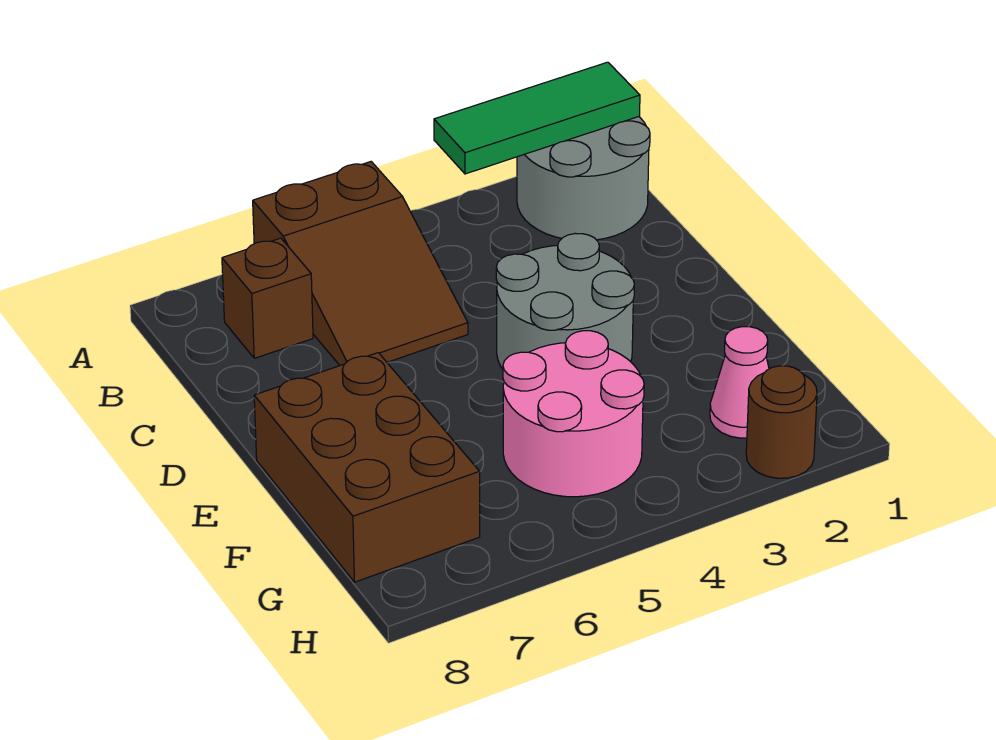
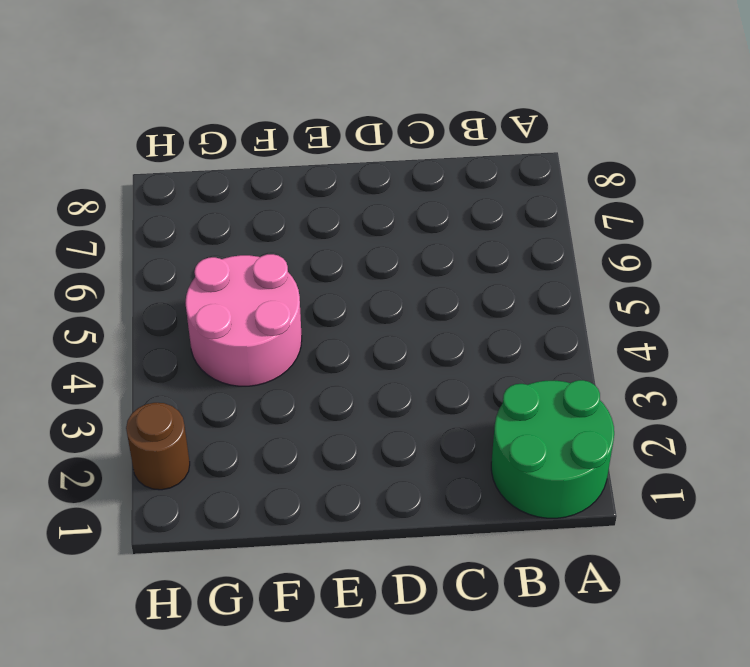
green round brick A1:B2 level 1 -> grey round brick A1:B2 level 1
none -> brown slope A5:C6 level 1 top A
none -> brown brick B7 level 1

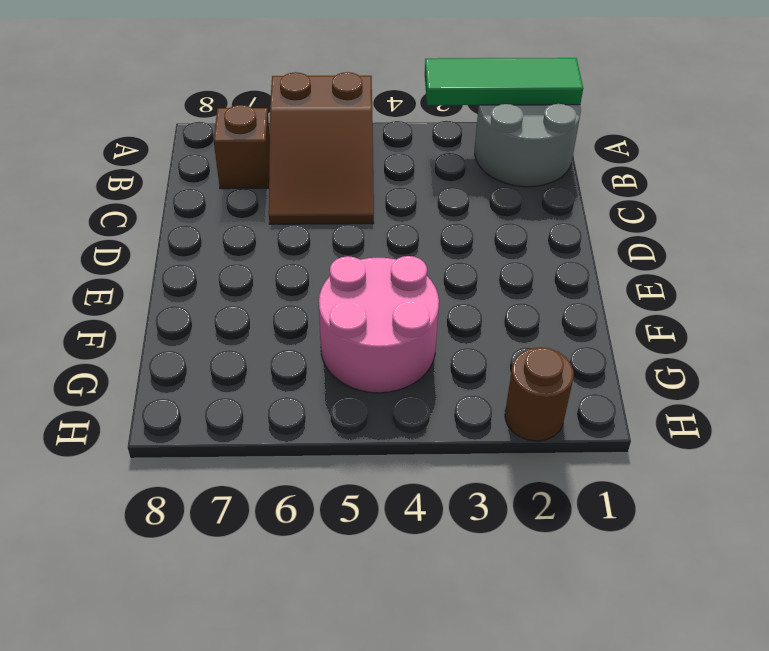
none -> grey round brick D3:E4 level 1
none -> brown brick E7:G8 level 1

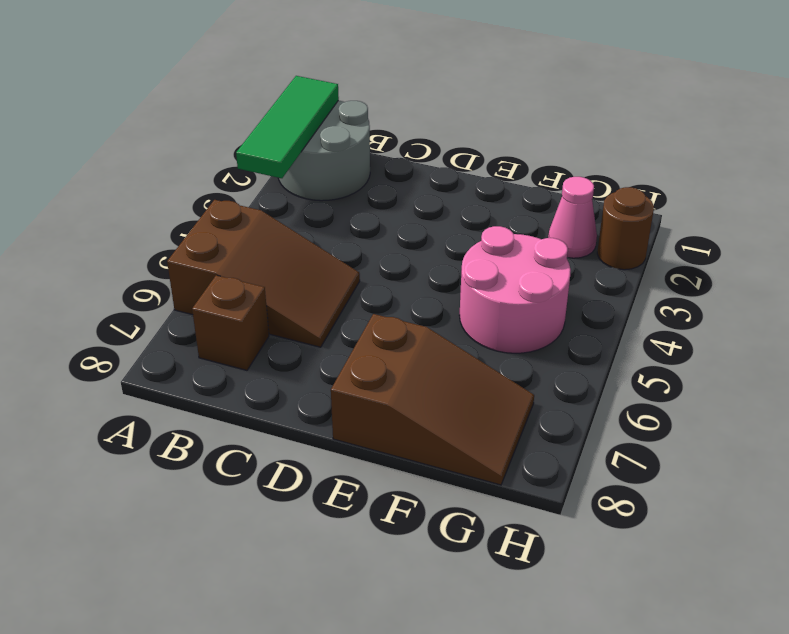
brown slope E7:G8 level 1 top E -> brown brick E7:G8 level 1
none -> grey round brick D3:E4 level 1

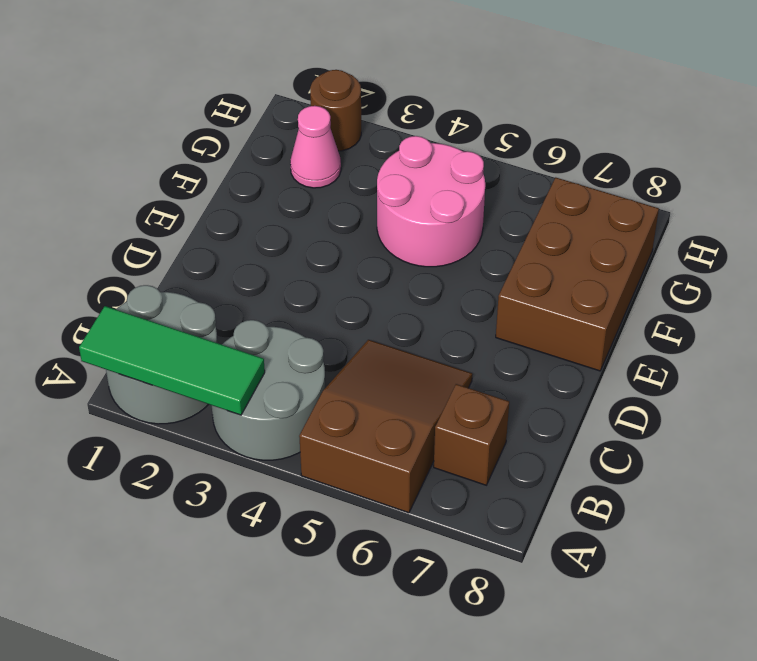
grey round brick A3:B4 level 1 -> grey round brick D3:E4 level 1

